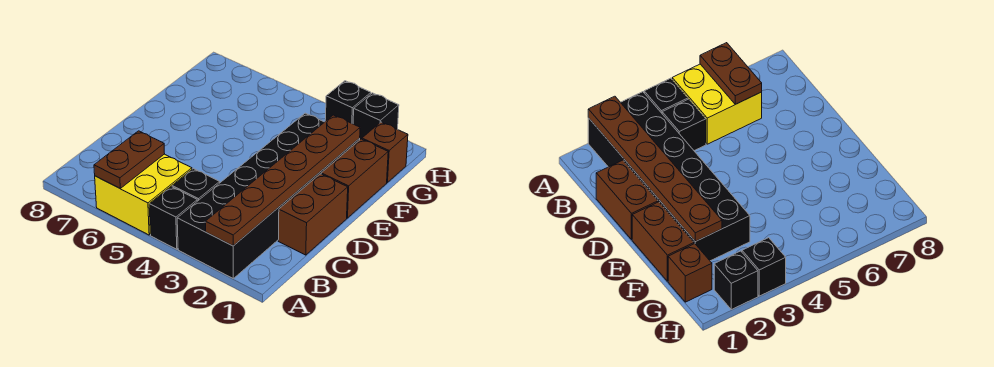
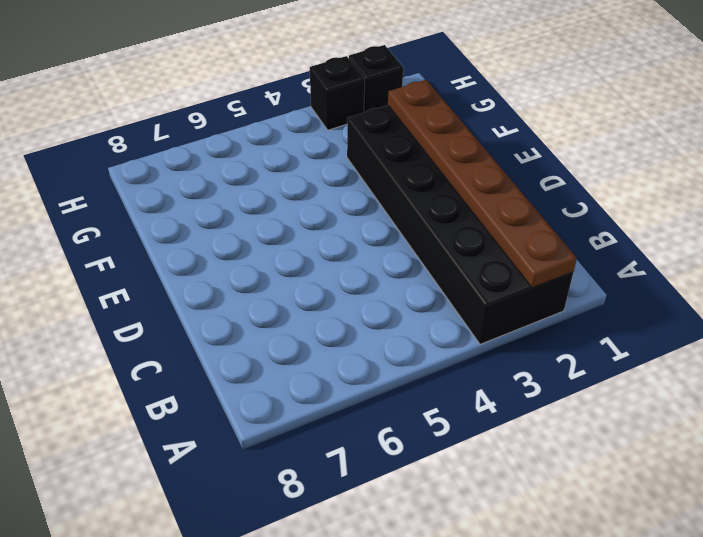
none -> black brick A4 level 1
none -> yellow brick A5:B6 level 1

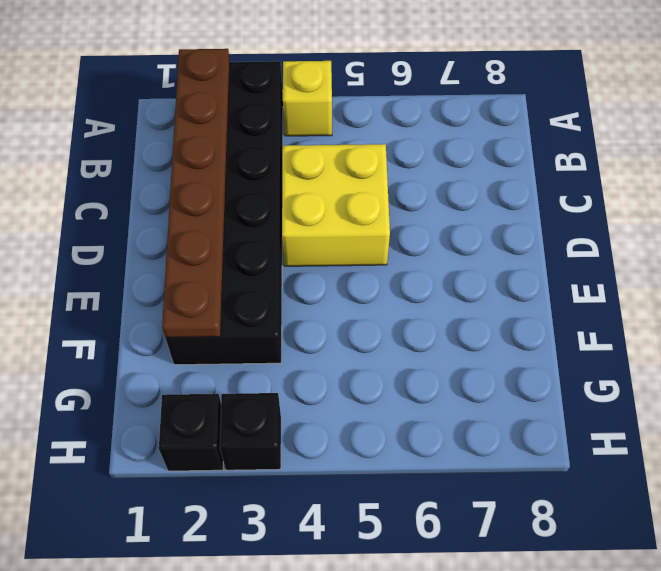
yellow brick A4 level 1 -> black brick A4 level 1
yellow brick C4:D5 level 1 -> yellow brick A5:B6 level 1
none -> black brick B4 level 1
none -> brown brick C1:D1 level 1

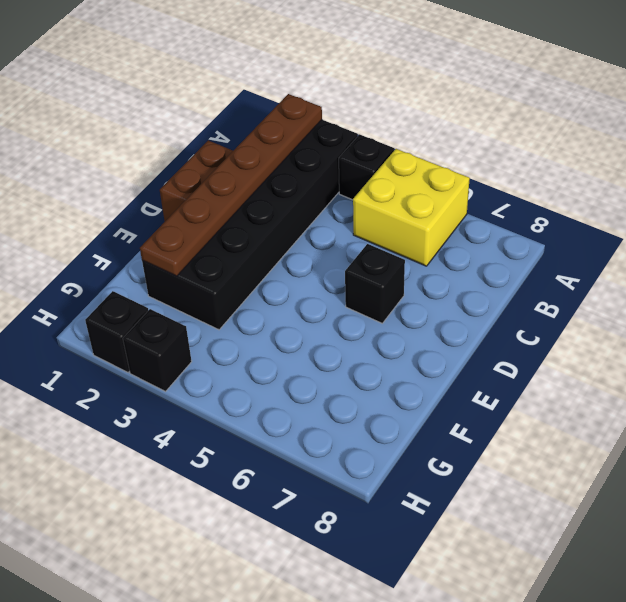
black brick D6 level 1 -> black brick B4 level 1
none -> brown brick E1:F1 level 1
none -> brown brick G1 level 1

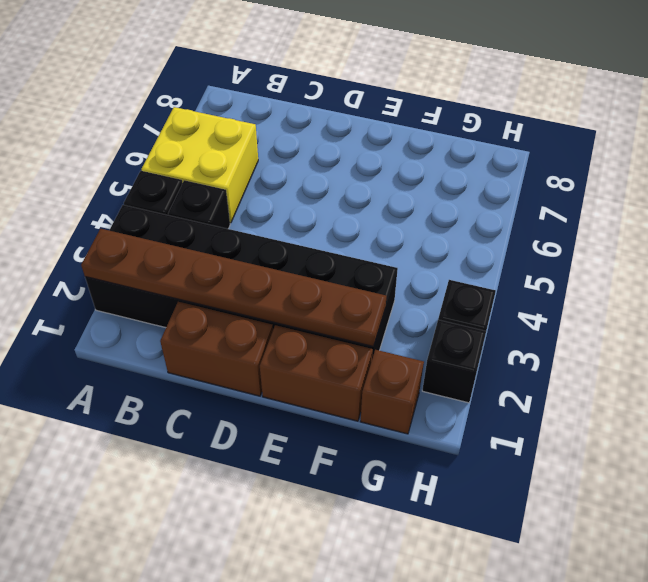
none -> brown plate A6:B6 level 2

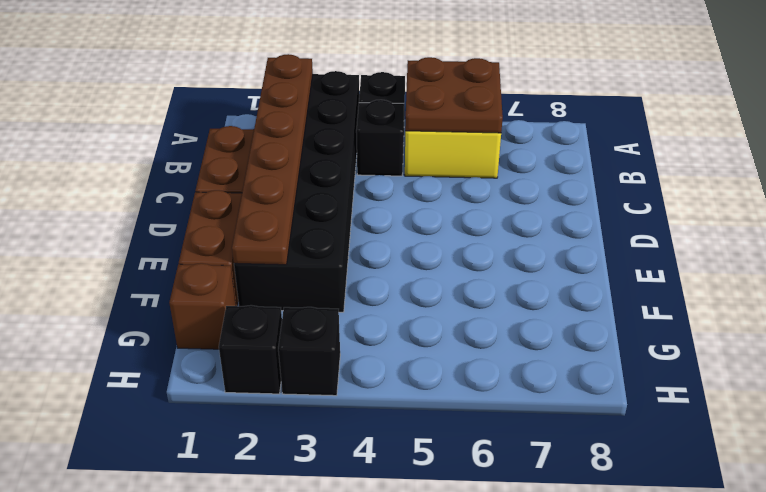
brown plate A5:B6 level 2 -> brown plate A6:B6 level 2

